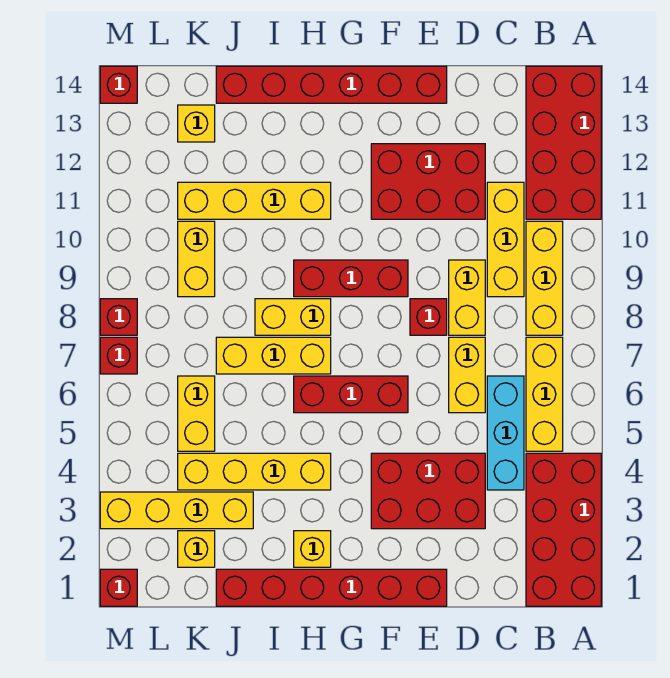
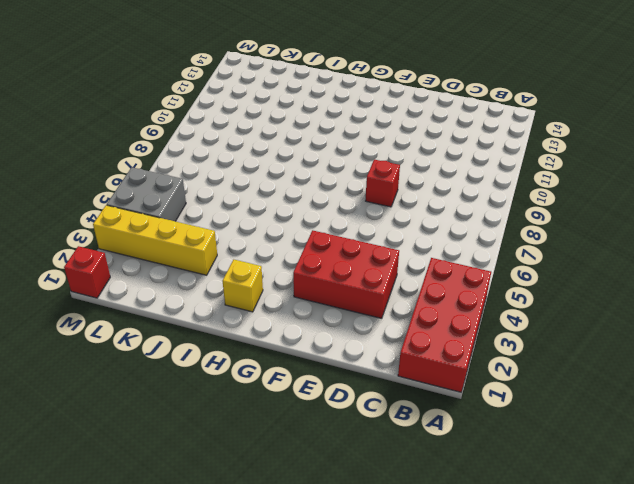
grey brick L4:M5 level 1 -> none
none -> red brick A11:B14 level 1
none -> yellow brick B5:B7 level 1
none -> yellow brick B8:B10 level 1

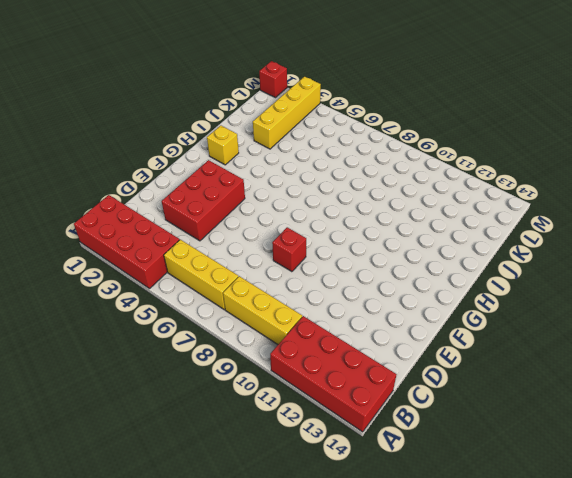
none -> cyan brick C4:C6 level 1
none -> yellow brick C9:C11 level 1
none -> yellow brick D6:D7 level 1

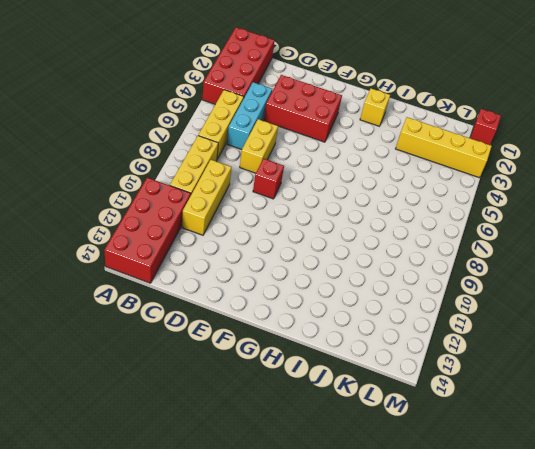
none -> yellow brick D8:D9 level 1
none -> red brick D11:F12 level 1
none -> red brick E1:J1 level 1

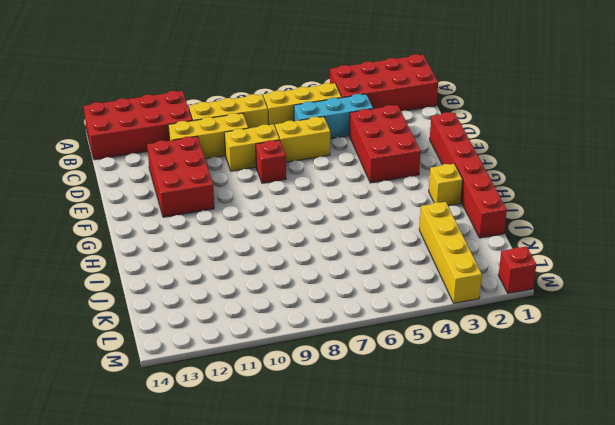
none -> red brick E14:J14 level 1
none -> red brick F6:H6 level 1
none -> red brick F9:H9 level 1

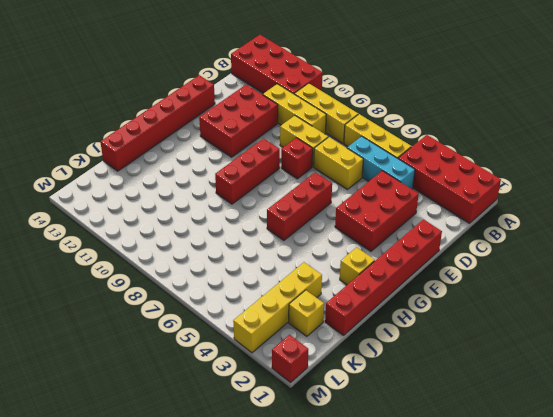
none -> yellow brick H4:K4 level 1
none -> yellow brick H7:J7 level 1
none -> yellow brick H8:I8 level 1

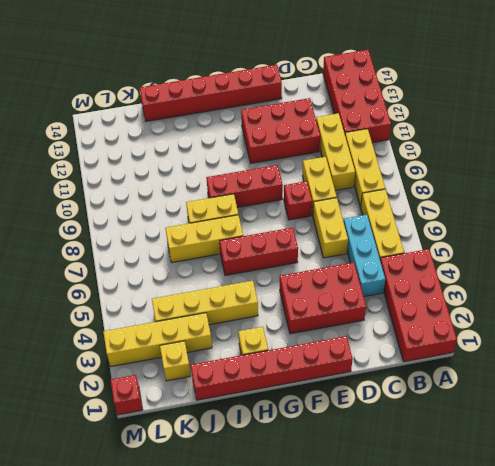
none -> yellow brick H11:K11 level 1
none -> yellow brick K5:K6 level 1
none -> yellow brick K9:K10 level 1

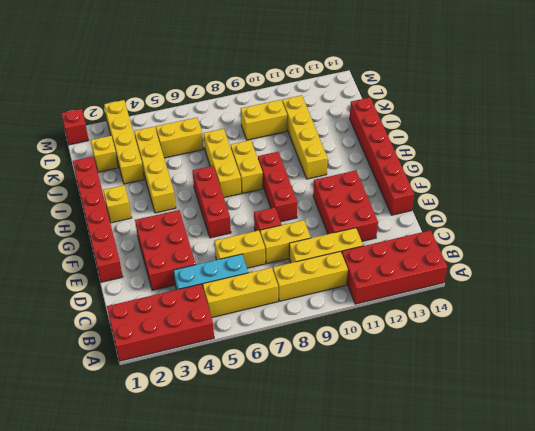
none -> yellow brick K13 level 1
none -> red brick M7 level 1
none -> red brick M8 level 1

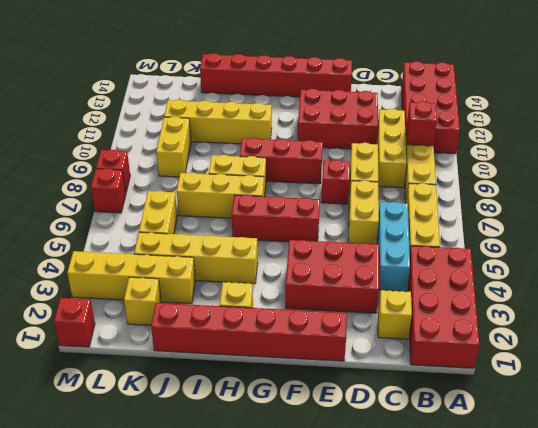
red brick B10 level 2 -> red brick M14 level 1
yellow brick C2 level 1 -> yellow brick K13 level 1

